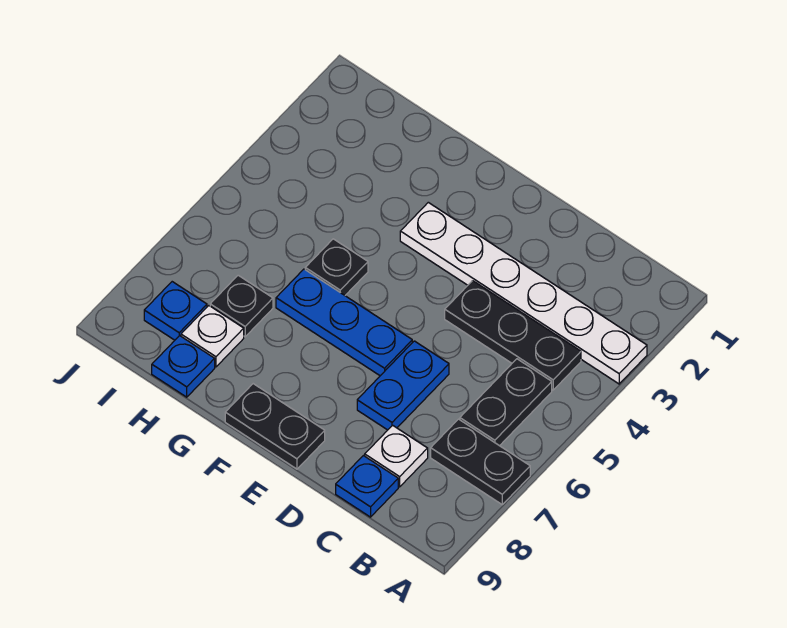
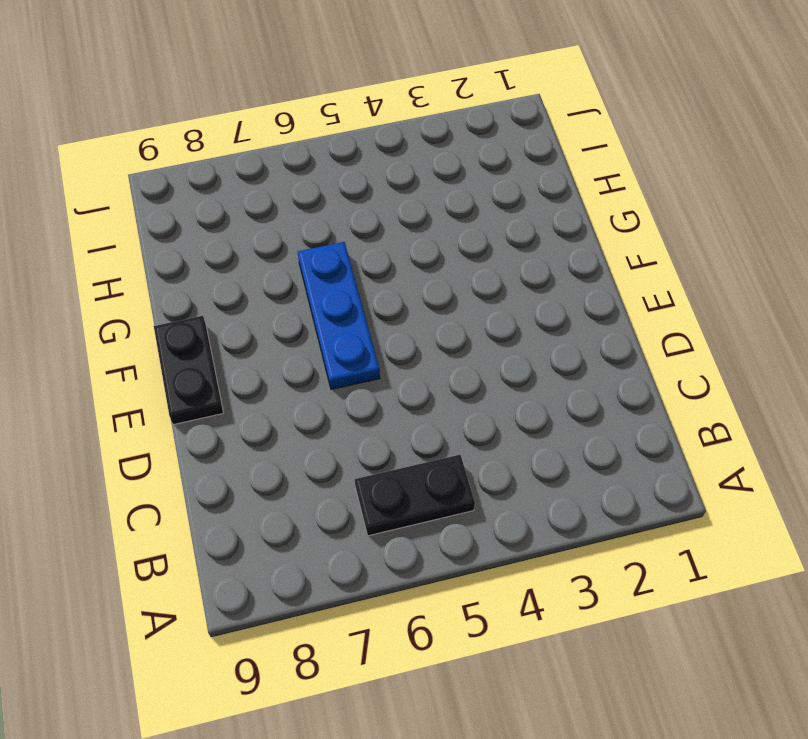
none -> white plate A3:F3 level 1
none -> black plate A7:B7 level 1
none -> black plate B4:D4 level 1

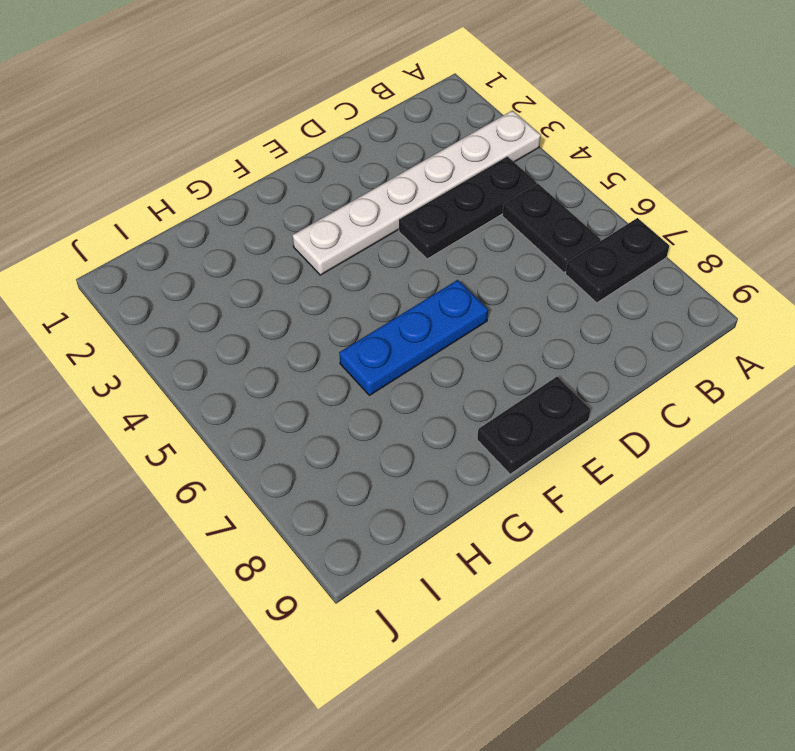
none -> white plate C8 level 1
none -> blue plate C9 level 1
none -> blue plate D6:D7 level 1

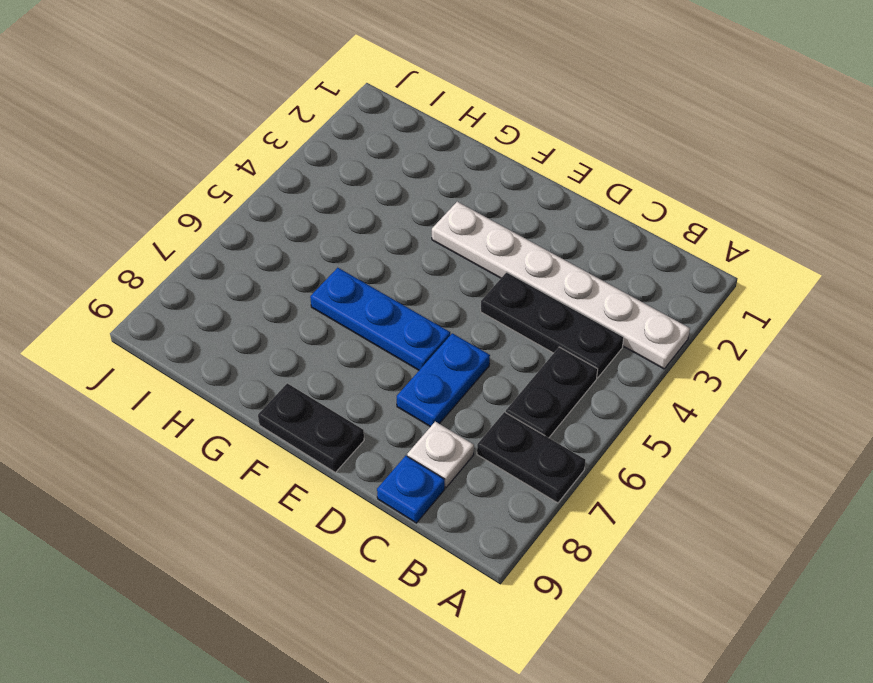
none -> black plate G5 level 1
none -> black plate H7 level 1
none -> white plate H8 level 1

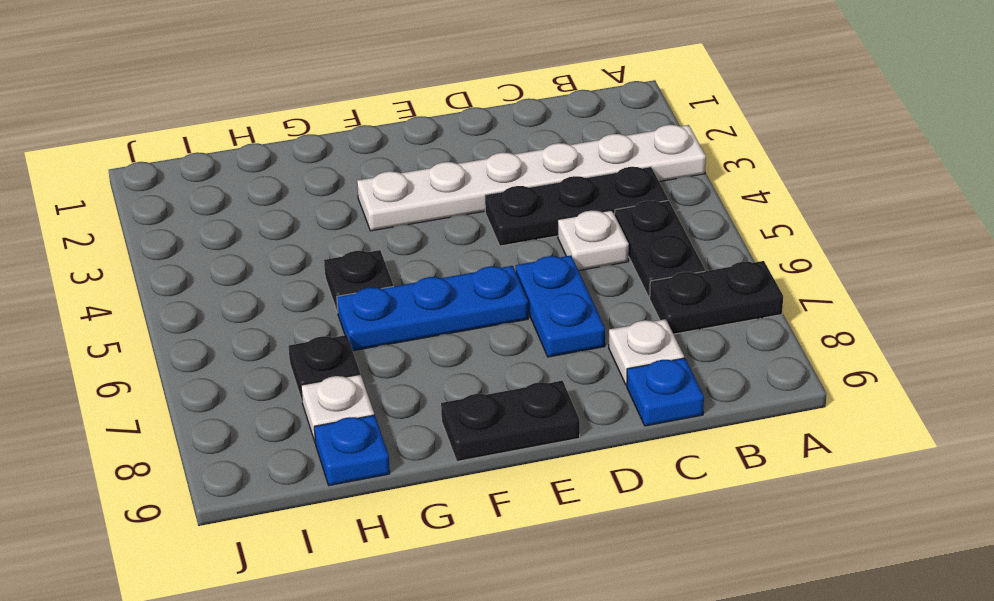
white plate C5 level 1 -> none
none -> blue plate I8 level 1

